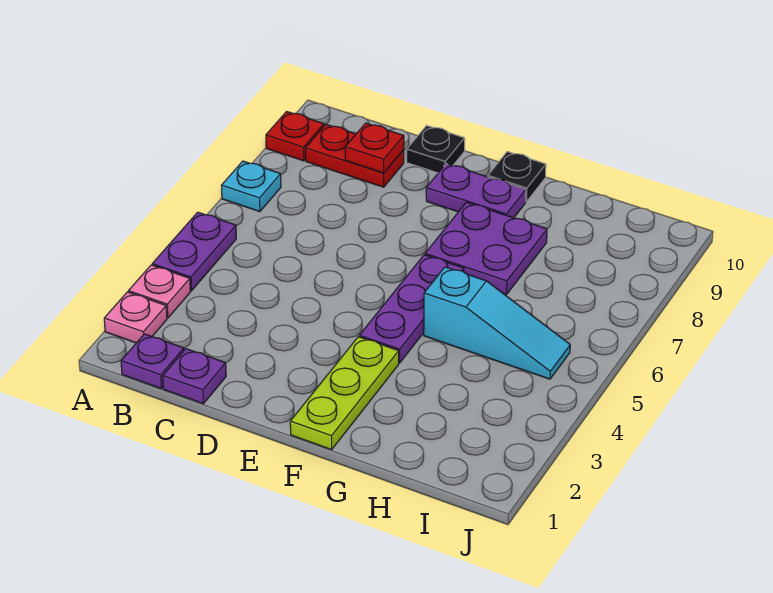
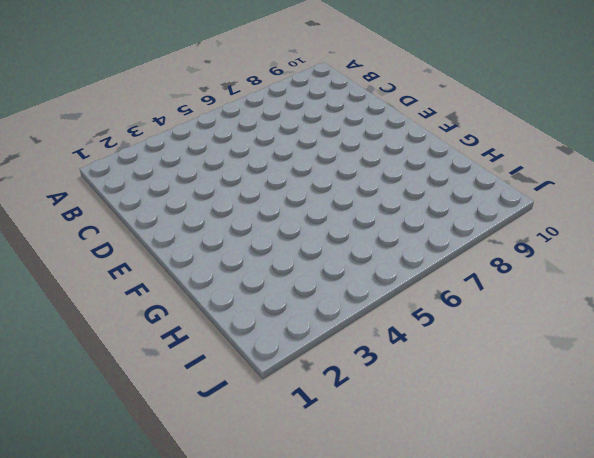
none -> pink plate A2 level 1
none -> pink plate A3 level 1
none -> purple plate A4:A5 level 1

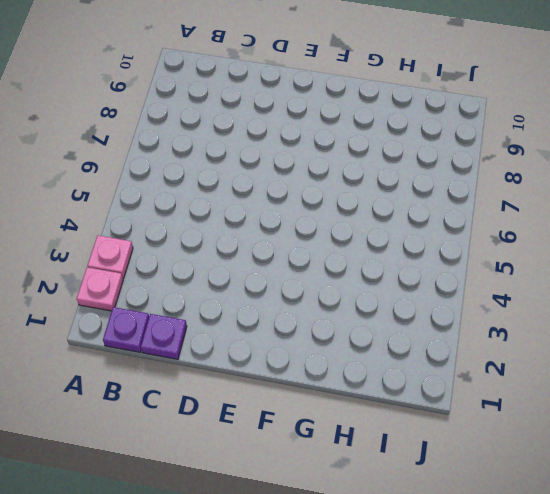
none -> purple plate A4:A5 level 1
none -> cyan plate A7 level 1
none -> red plate A9 level 1

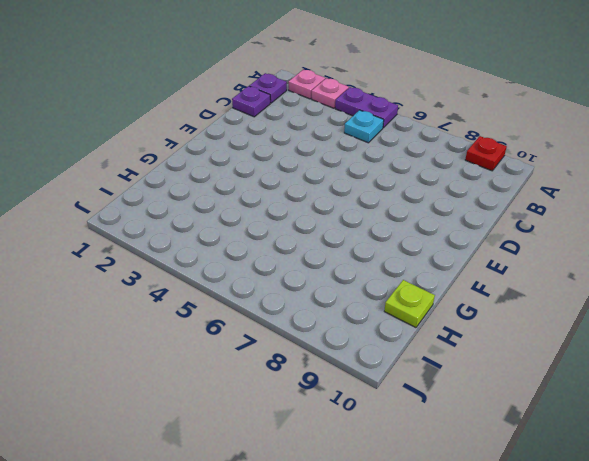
cyan plate B5 level 1 -> cyan plate A7 level 1
lime plate H10 level 1 -> none
none -> red plate B9:C9 level 1
none -> black plate D10 level 1
none -> purple plate E9:F9 level 1

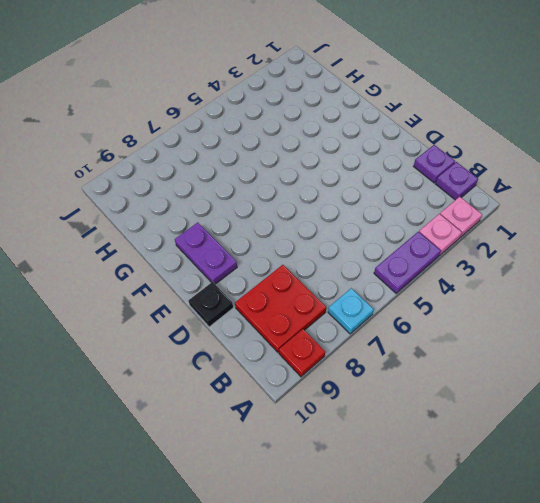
red plate B8:C9 level 1 -> red plate B9:C9 level 1
none -> lime plate F1:F3 level 1
none -> purple plate F4:F6 level 1
none -> purple plate F7:G8 level 1

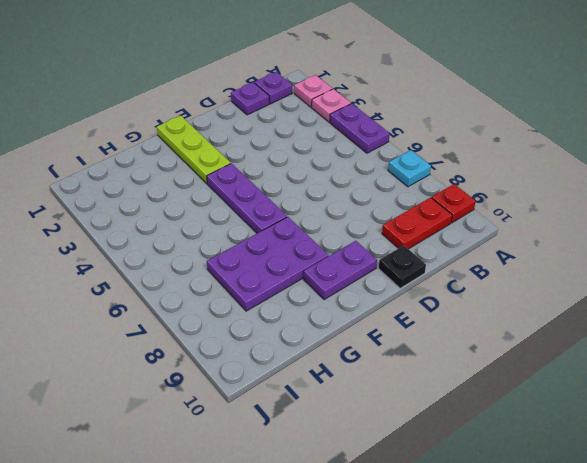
purple plate F7:H8 level 1 -> purple plate F7:G8 level 1
none -> black plate F10 level 1
none -> cyan slope G5:I5 level 1 top G
none -> red plate C9 level 2

